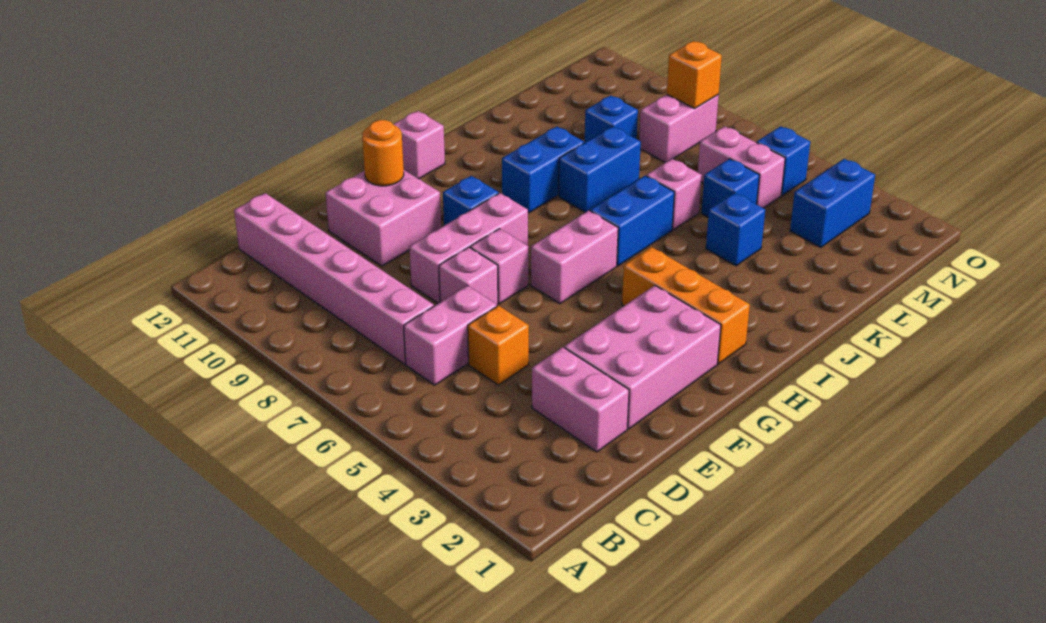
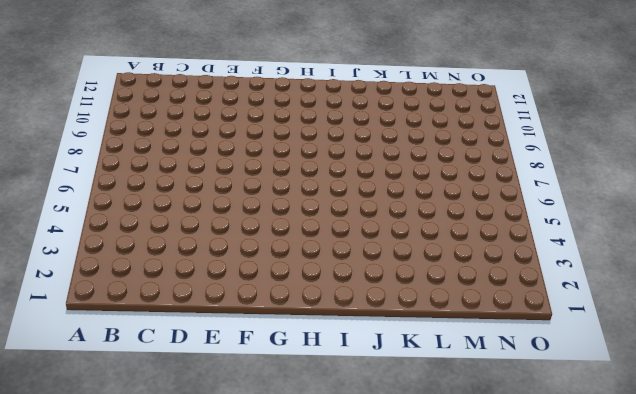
none -> pink brick C6:D6 level 1
none -> pink brick C7:C12 level 1
none -> pink brick D2:D3 level 1

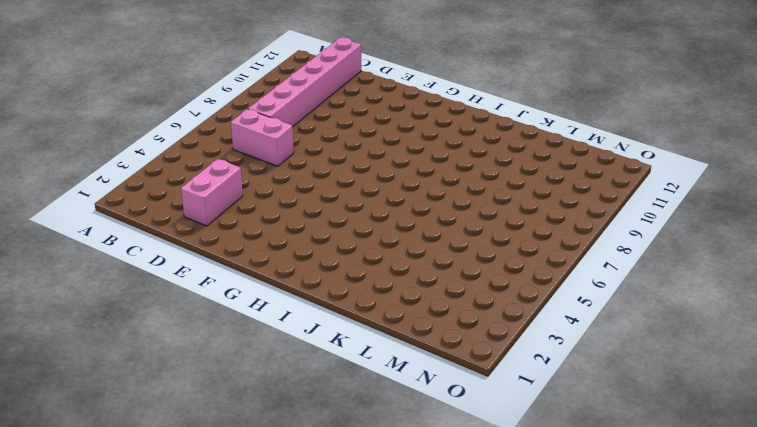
none -> orange brick D5 level 1
none -> pink brick E2:G3 level 1
none -> pink brick E7 level 1

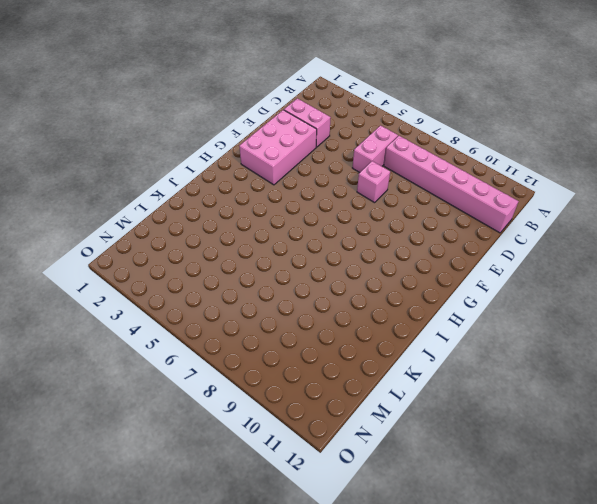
none -> orange brick D5 level 1
none -> pink brick E8:G8 level 1
none -> pink brick E10:F11 level 1

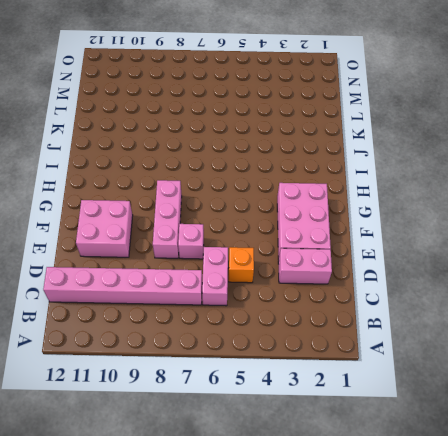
none -> pink brick F7 level 1
none -> pink brick G6:H6 level 1
none -> blue brick G9 level 1

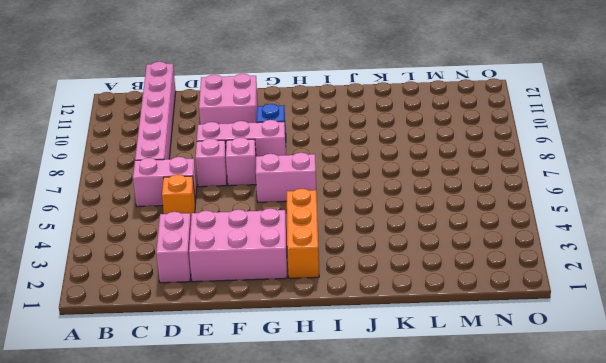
none -> pink brick H12 level 1
none -> blue brick I6:J6 level 1
none -> blue brick I9:J9 level 1

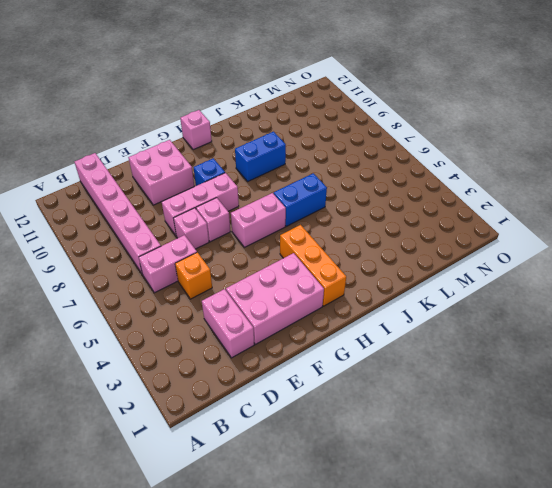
none -> blue brick J8:K8 level 1
none -> blue brick K4 level 1
none -> pink brick K6 level 1

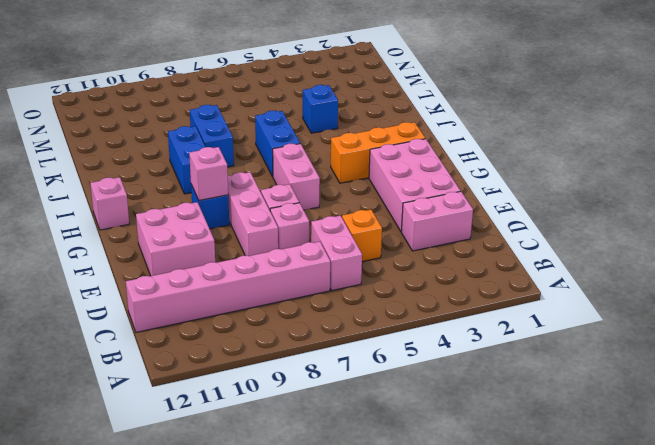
pink brick G9 level 2 -> pink brick K6 level 1
none -> blue brick L5 level 1
none -> blue brick L9 level 1
none -> blue brick M3:N3 level 1

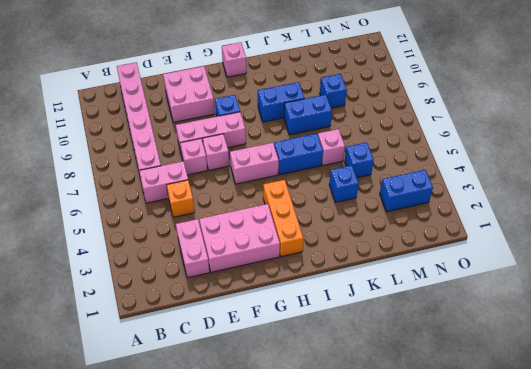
none -> pink brick M5:M6 level 1
none -> pink brick M8:N8 level 1
none -> blue brick N5 level 1

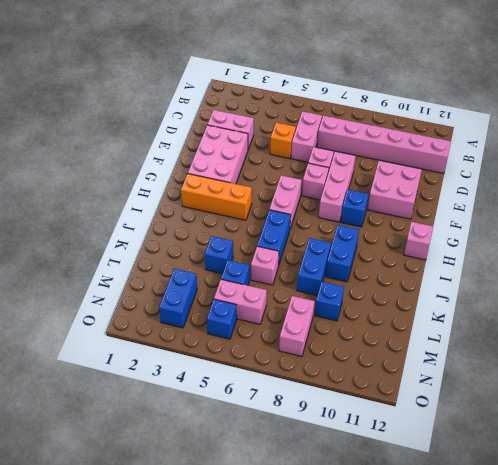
none -> orange round brick F11 level 2
none -> orange brick N8 level 2

